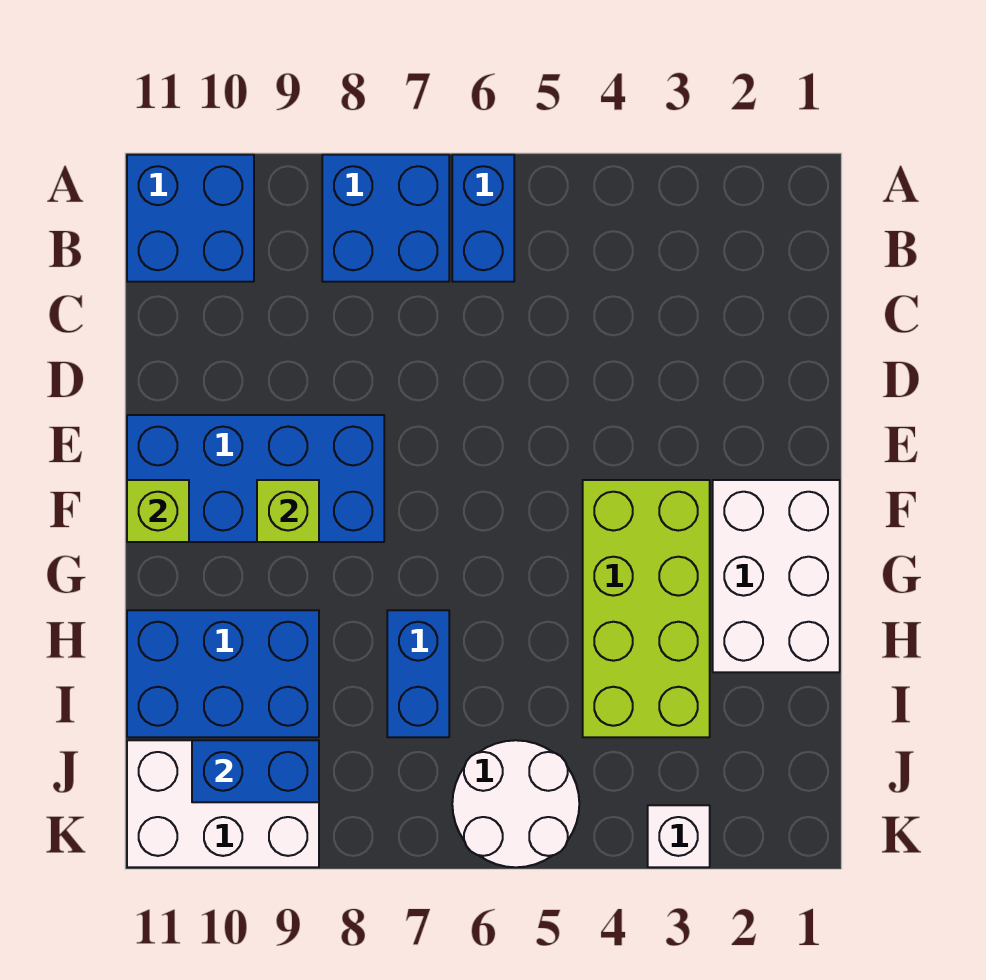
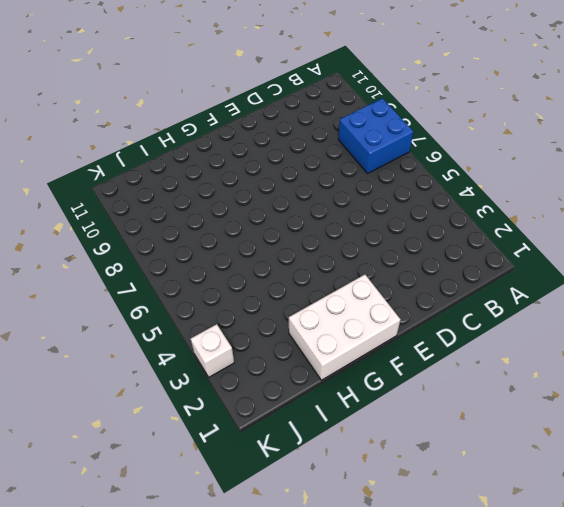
none -> blue brick A6:B6 level 1
none -> blue brick A10:B11 level 1
none -> blue brick E8:F11 level 1

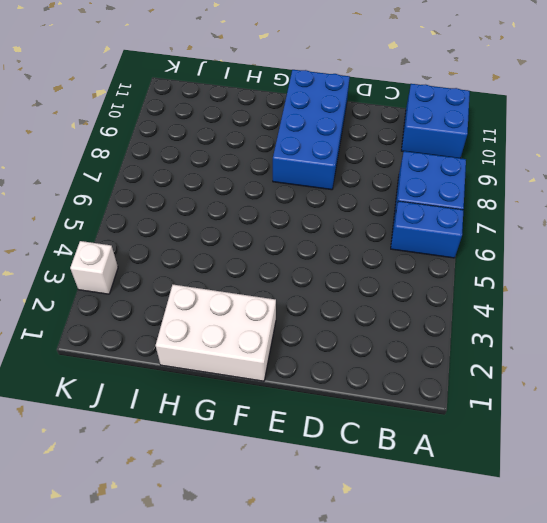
none -> lime brick F3:I4 level 1
none -> blue brick H7:I7 level 1
none -> blue brick H9:I11 level 1

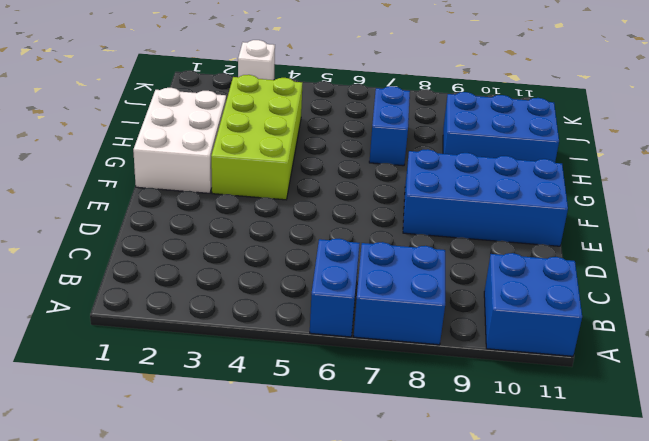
none -> white round brick J5:K6 level 1
none -> white brick J9:K11 level 1
none -> lime brick F9 level 2

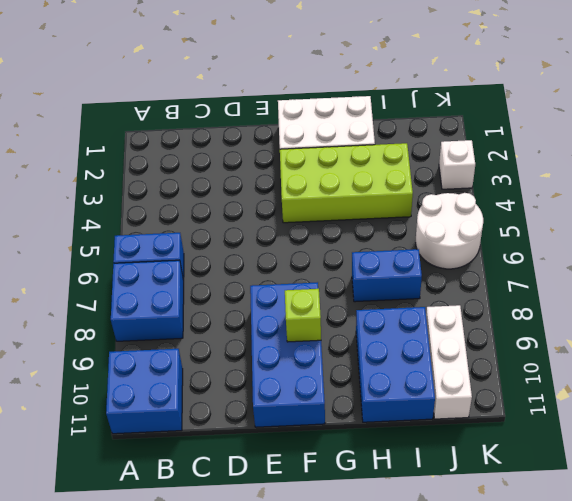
white brick J9:J11 level 1 -> white brick J9:K11 level 1
none -> lime brick F11 level 2
none -> blue brick J9:J10 level 2

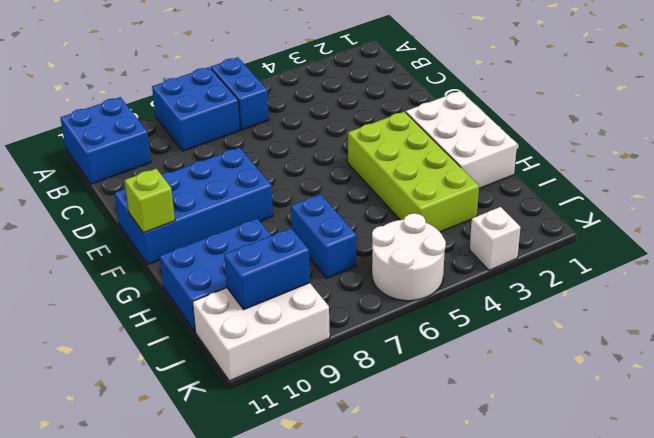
none -> lime brick F9 level 2

